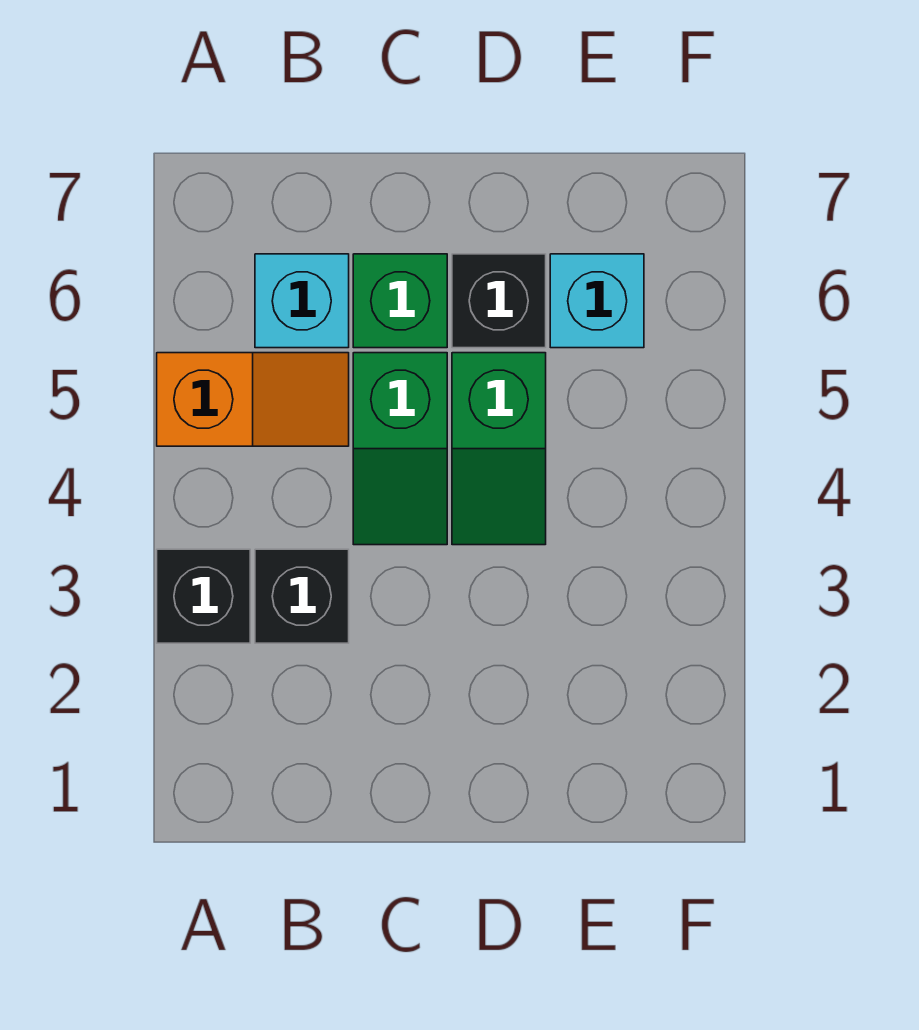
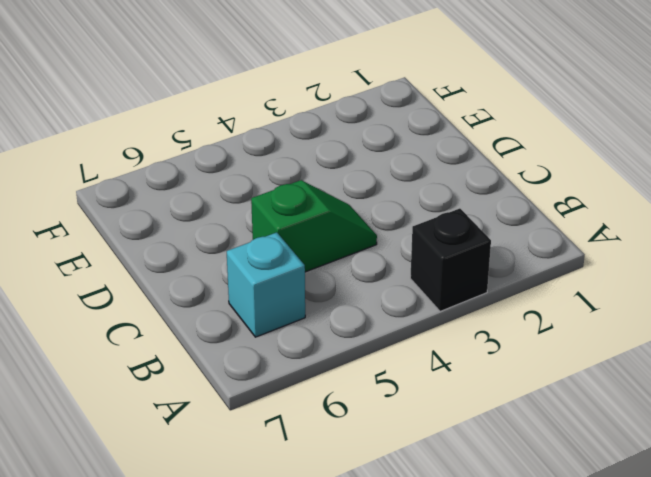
none -> orange slope A5:B5 level 1 top A
none -> black brick B3 level 1

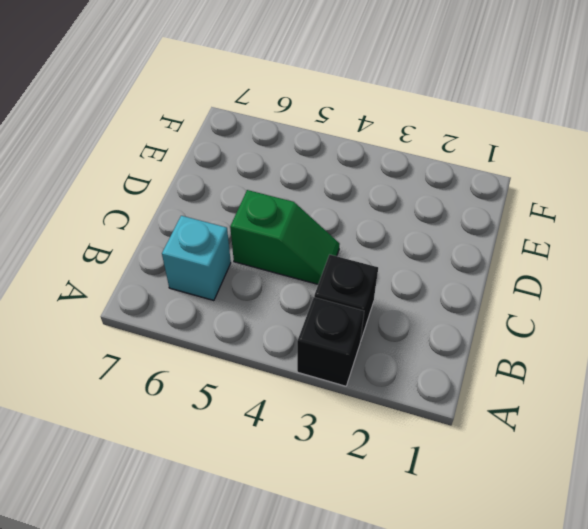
none -> orange slope A5:B5 level 1 top A
none -> green brick C6 level 1

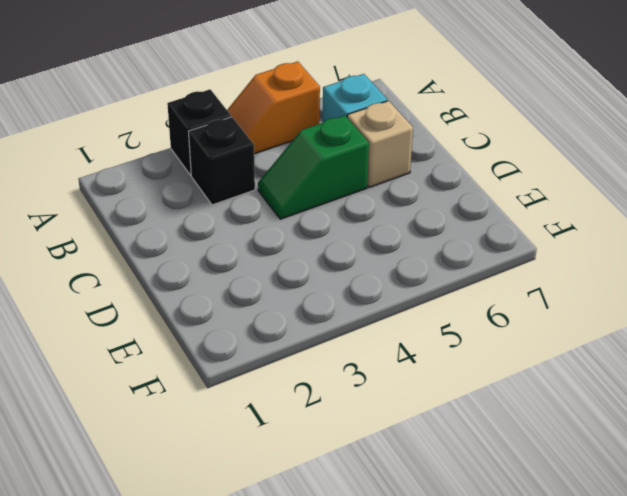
orange slope A4:A5 level 1 top 5 -> orange slope A5:B5 level 1 top A
tan brick C6 level 1 -> green brick C6 level 1
none -> green slope D4:D5 level 1 top 5
none -> black brick D6 level 1

